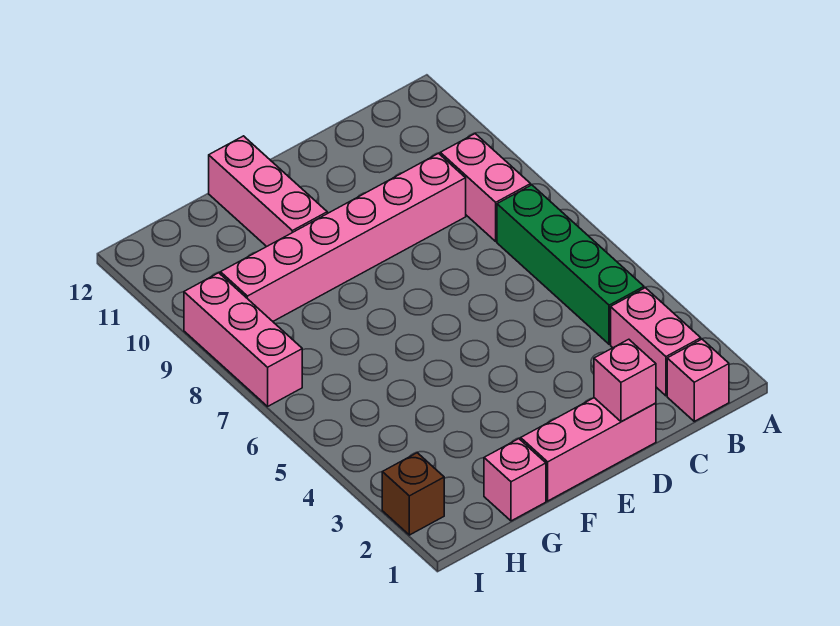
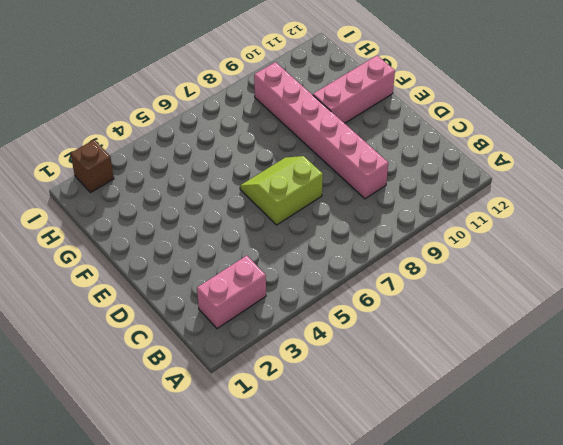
lime slope D6:E7 level 1 top D -> none
none -> pink brick B1 level 1
none -> green brick B4:B7 level 1

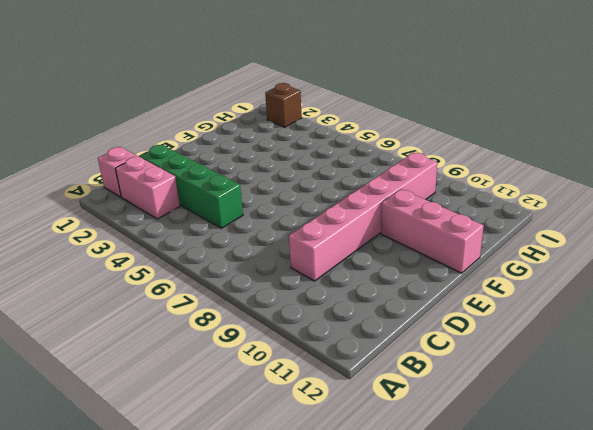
green brick C2:C5 level 1 -> green brick B4:B7 level 1
none -> pink brick B8:B9 level 1
none -> pink brick D1:F1 level 1

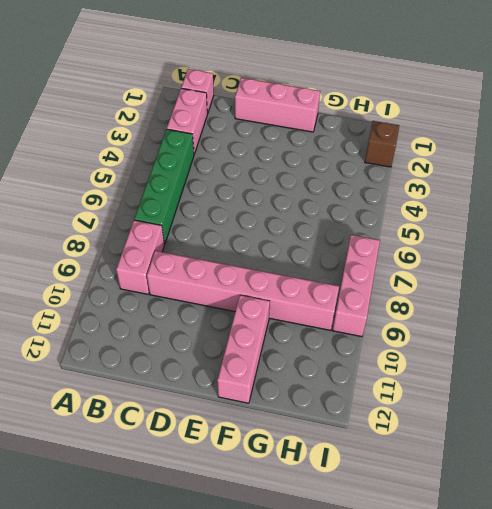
none -> pink brick G1 level 1
none -> pink brick D1 level 2

